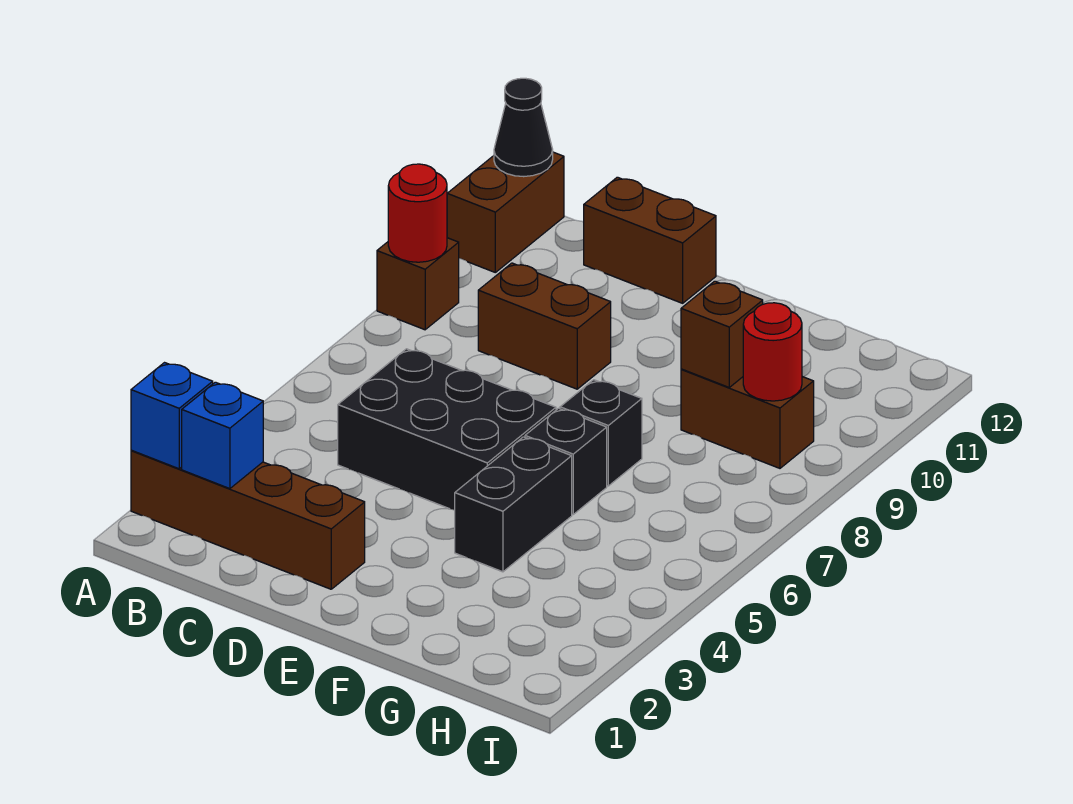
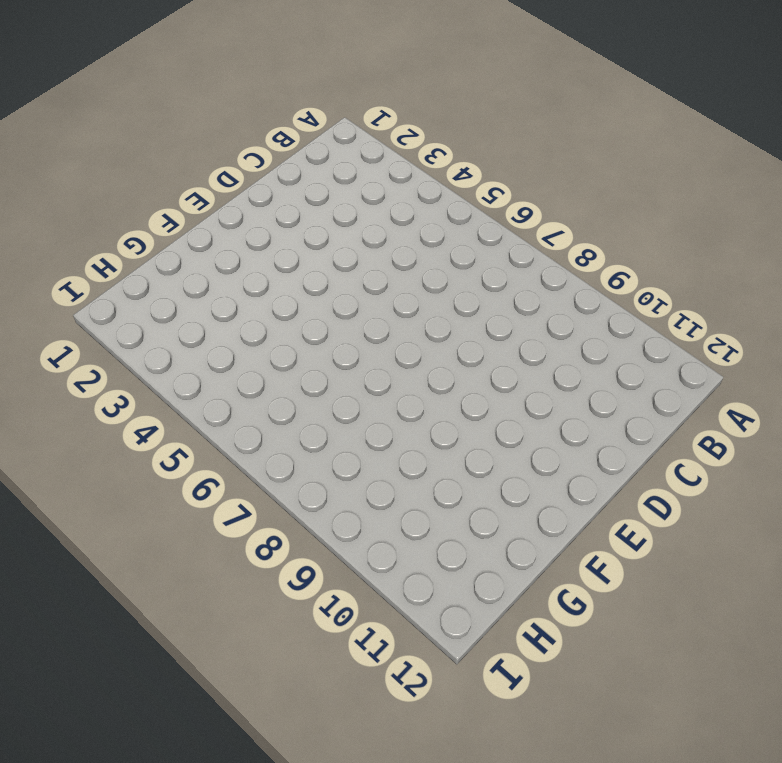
none -> brown brick A2:D2 level 1
none -> brown brick A9 level 1
none -> brown brick A11:A12 level 1

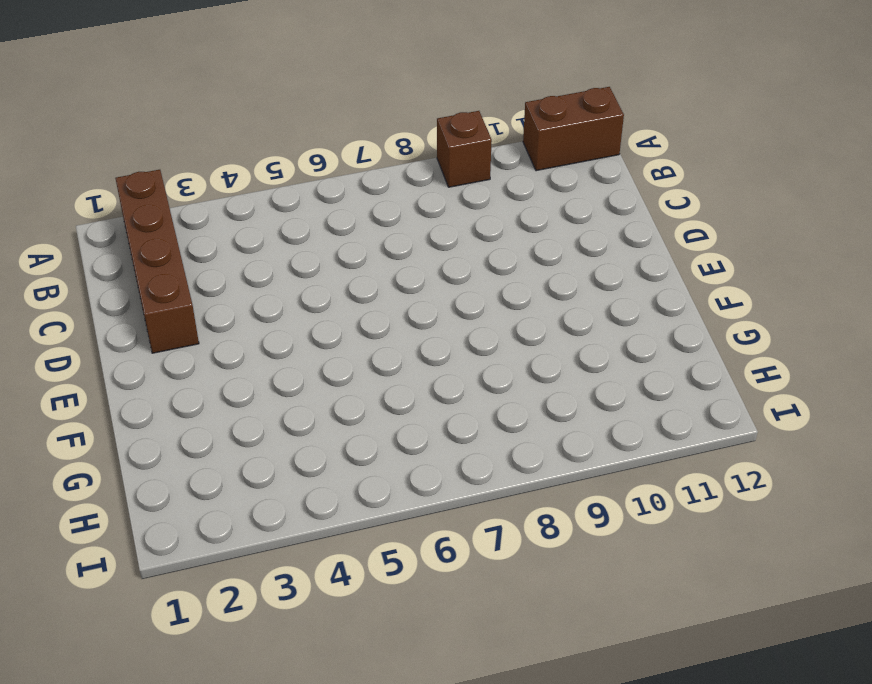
none -> black brick C5:E6 level 1
none -> brown brick C9:D9 level 1
none -> brown brick C12:D12 level 1

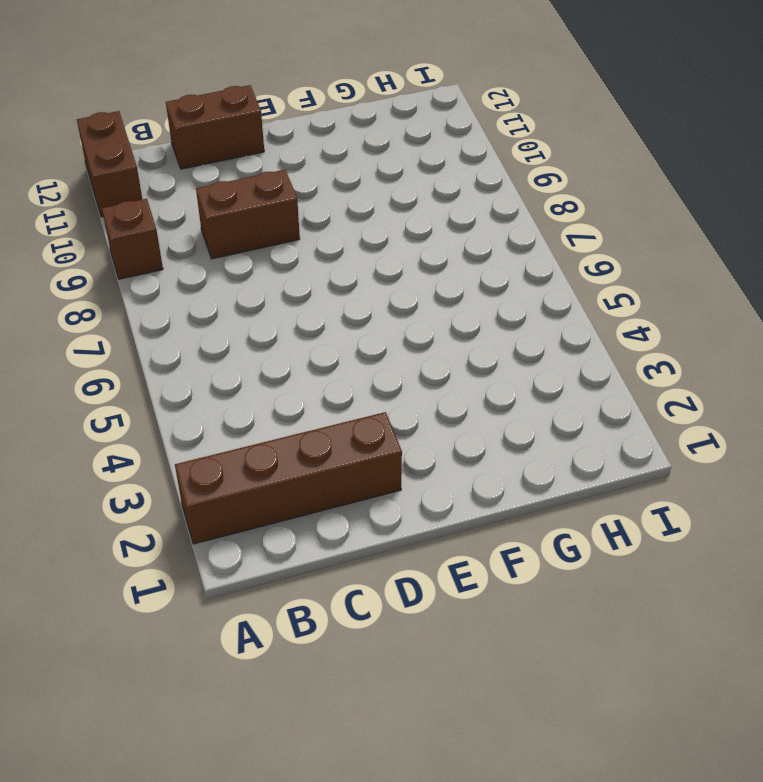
none -> black brick C5:E6 level 1
none -> black brick F4:F5 level 1
none -> black brick F6 level 1

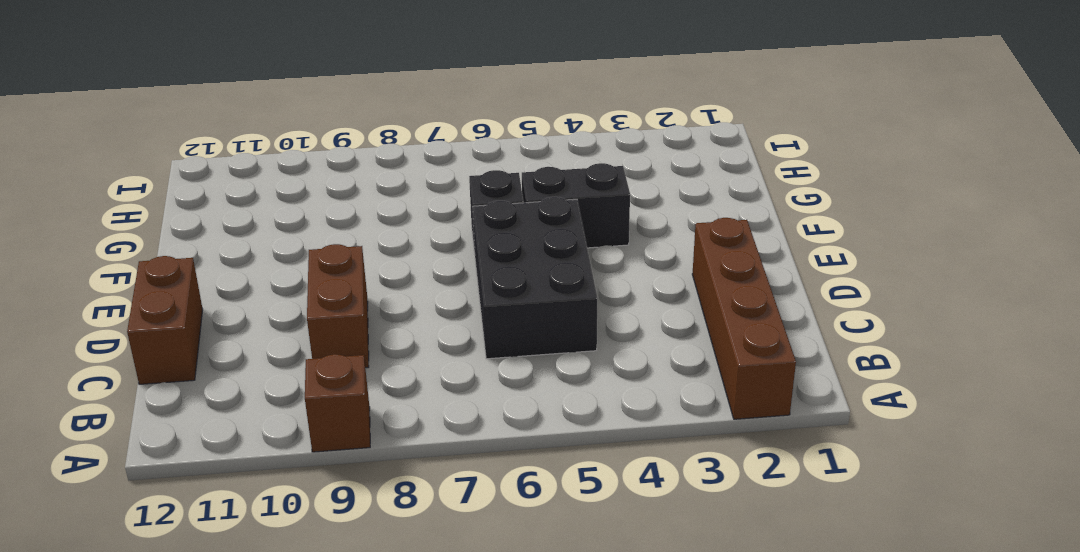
none -> brown brick A11:A12 level 1
none -> black brick F7 level 1
none -> brown brick G9:H9 level 1

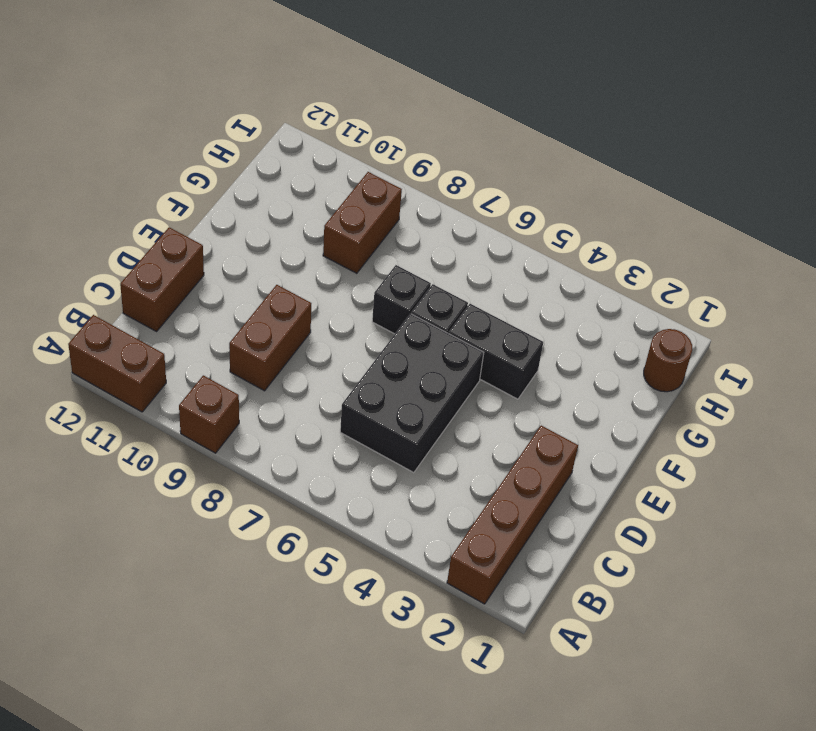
brown round brick H1 level 1 -> none
none -> blue brick A2 level 2
none -> red round brick A9 level 2
none -> black cone A12 level 2

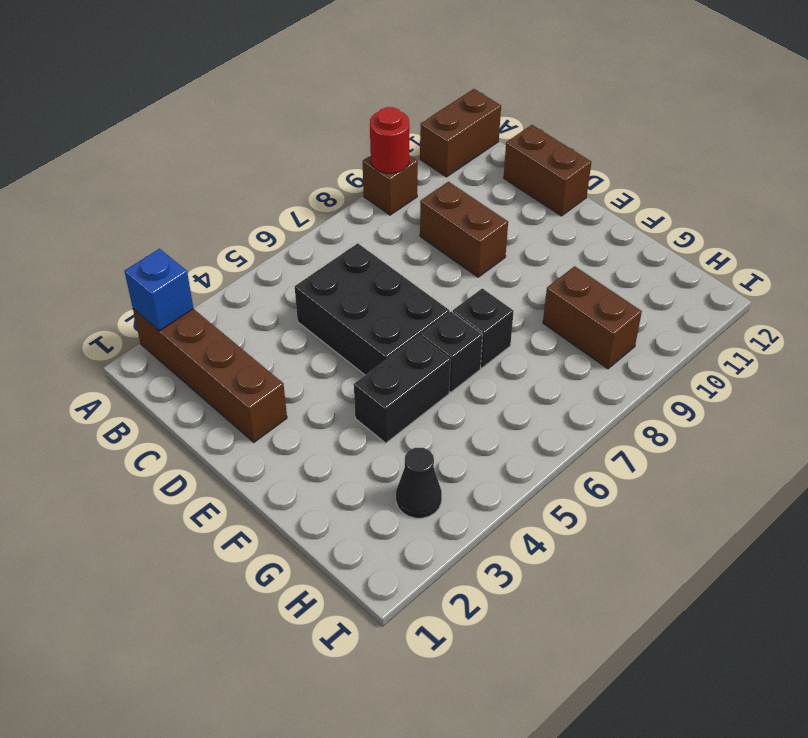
black cone H3 level 1 -> black cone A12 level 2
none -> blue brick B2 level 2
none -> brown brick G9 level 2
none -> red round brick H9 level 2

